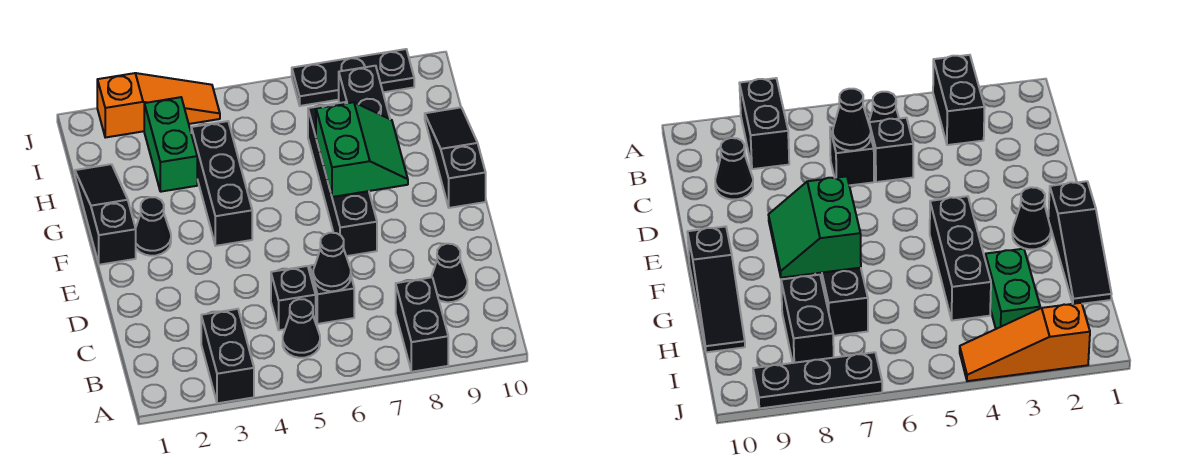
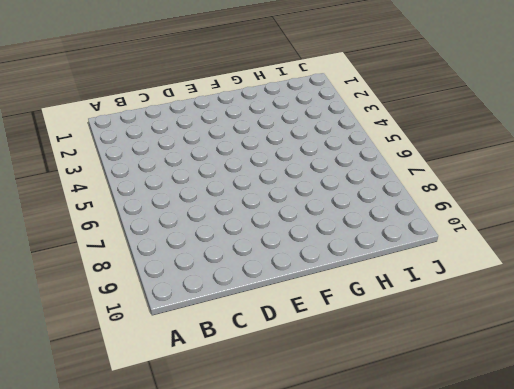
none -> black brick A3:B3 level 1
none -> black brick A8:B8 level 1
none -> black cone B5 level 1

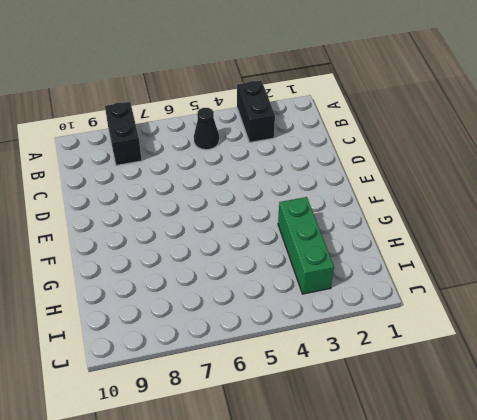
green brick G3:I3 level 1 -> green brick H3:I3 level 1
none -> black brick C5 level 1
none -> black brick C6 level 1
none -> black cone C9 level 1

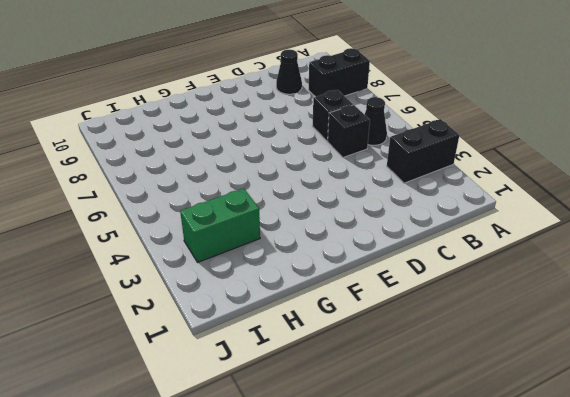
none -> black brick E7:H7 level 1
none -> black slope F1:H1 level 1 top F
none -> black cone F2 level 1

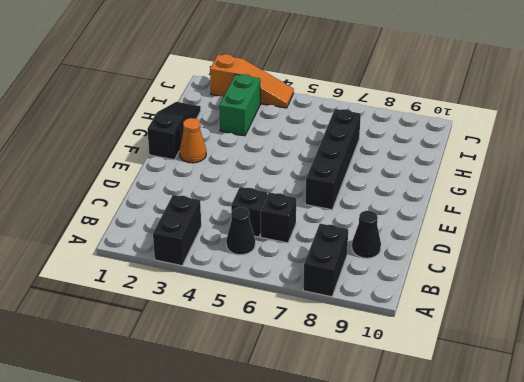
orange cone F2 level 1 -> black cone F2 level 1
none -> black brick F4:H4 level 1
none -> black slope F10:H10 level 1 top F
none -> black brick H8:I8 level 1

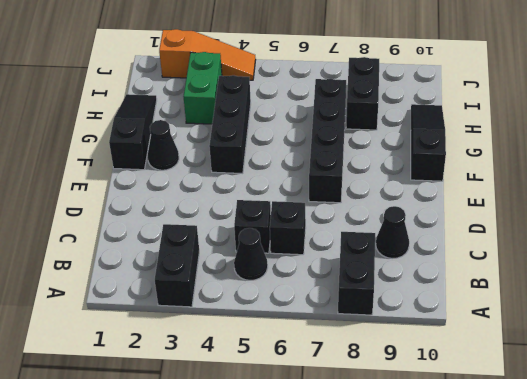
none -> black plate J7:J9 level 1
none -> black cone C6 level 2
none -> green slope F7:G8 level 2 top 7

